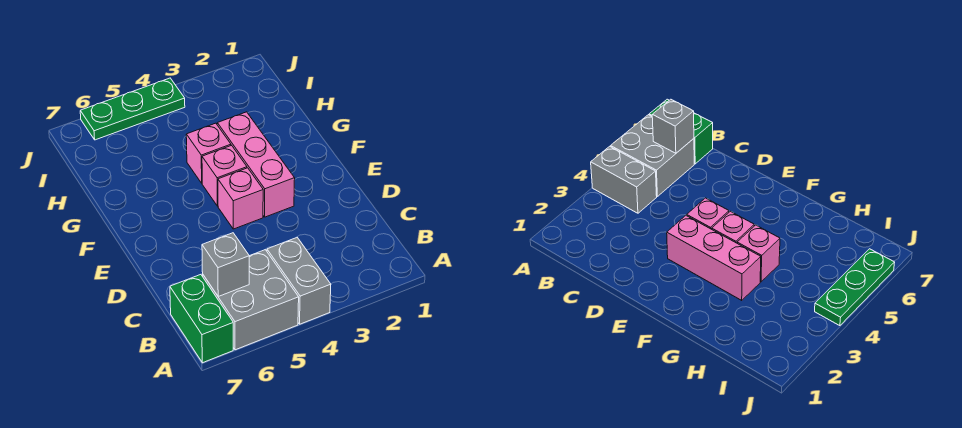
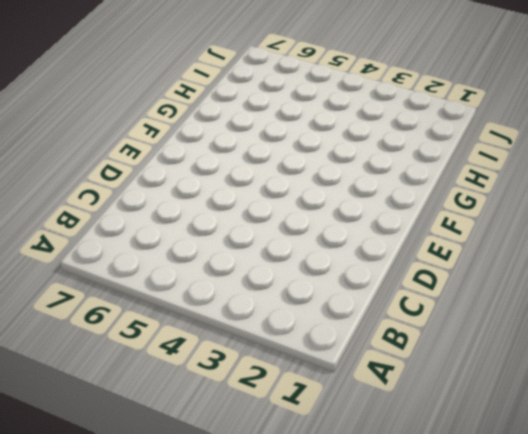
none -> grey brick A4:B4 level 1
none -> grey brick A5:B6 level 1

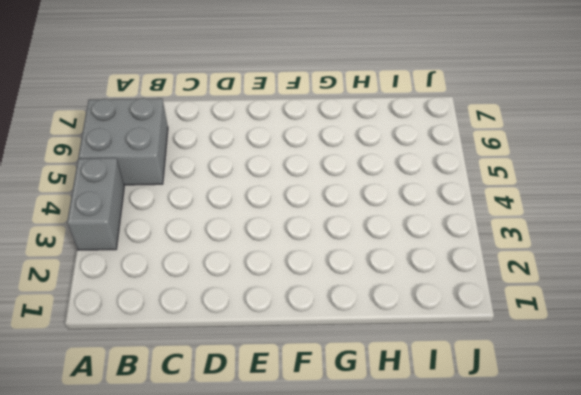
grey brick A3:A4 level 1 -> grey brick A4:B4 level 1
none -> green brick A7:B7 level 1
none -> pink brick E3:G3 level 1

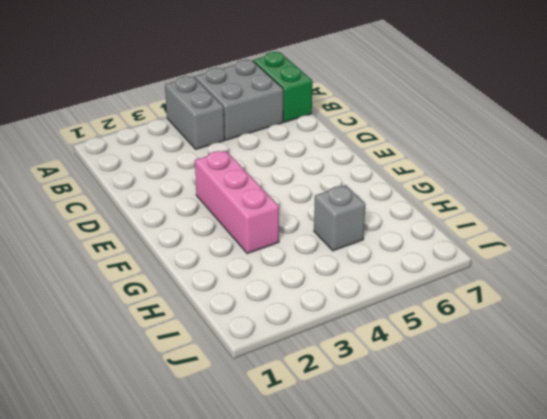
grey brick H5 level 1 -> grey brick B6 level 2
none -> pink brick E4 level 1
none -> pink brick F4 level 1

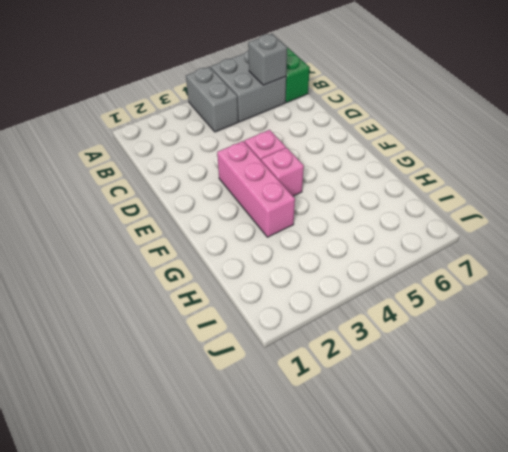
none -> pink brick G4 level 1
none -> green plate J4:J6 level 1

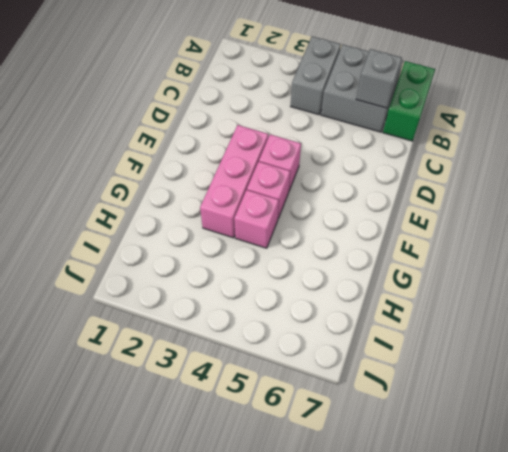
none -> green plate J4:J6 level 1

